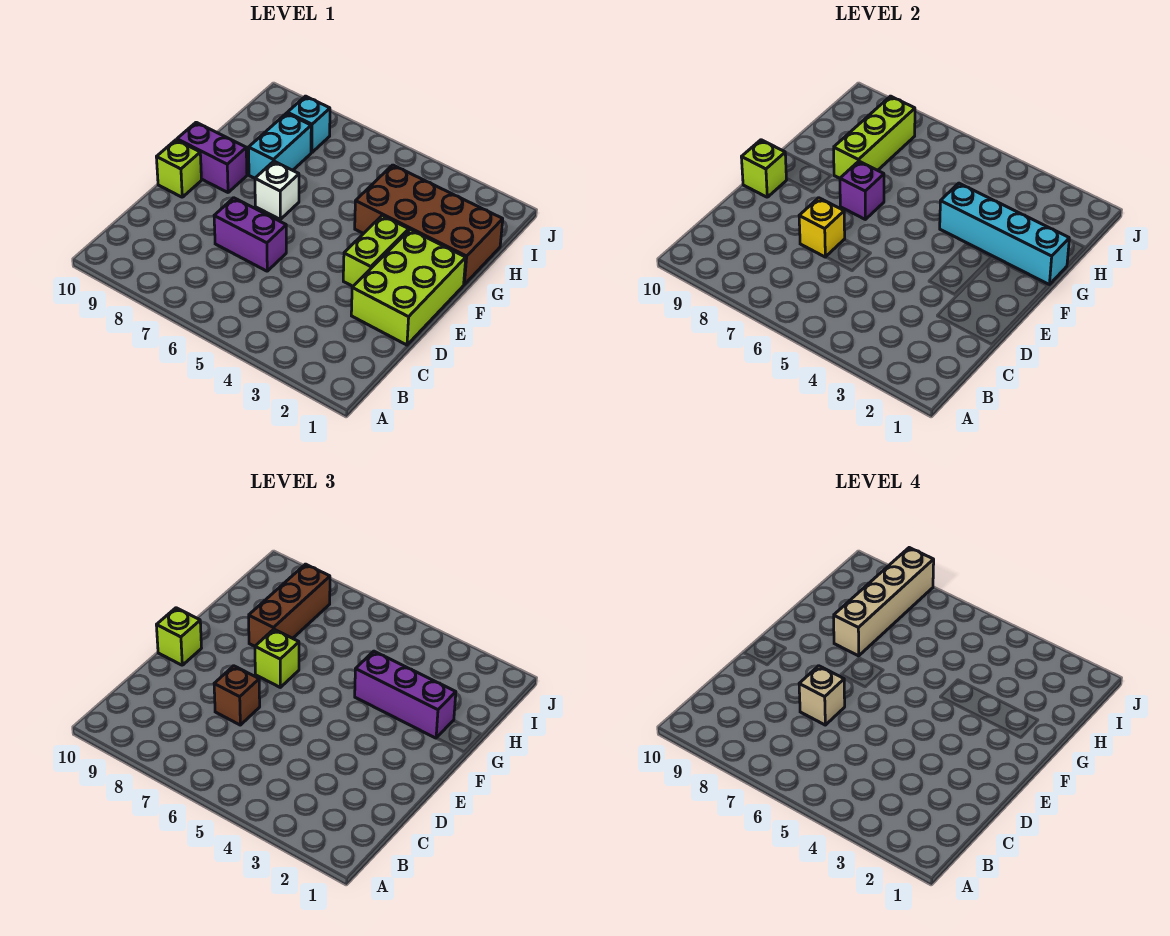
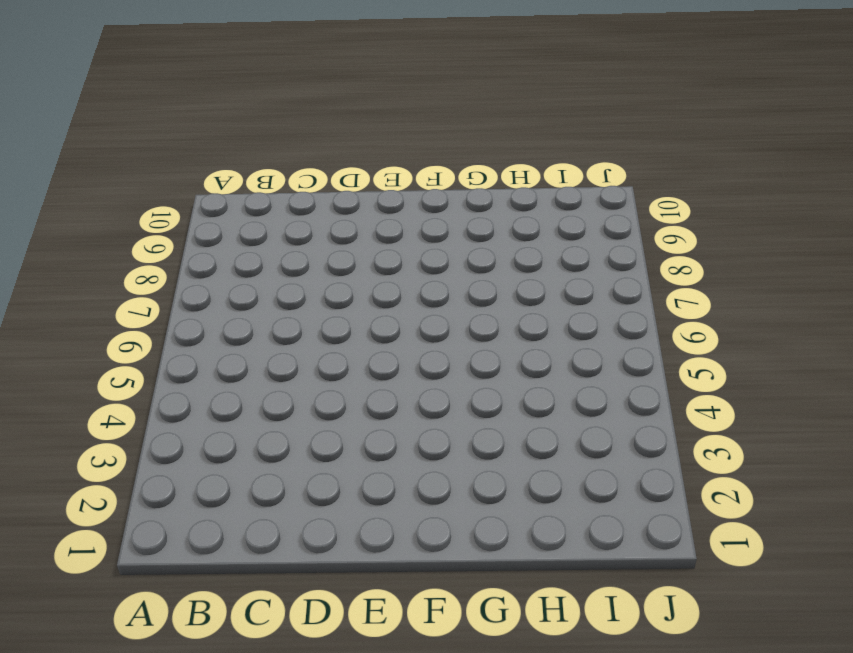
none -> lime brick D1:F2 level 1
none -> purple brick D6:D7 level 1
none -> lime brick E3:F3 level 1

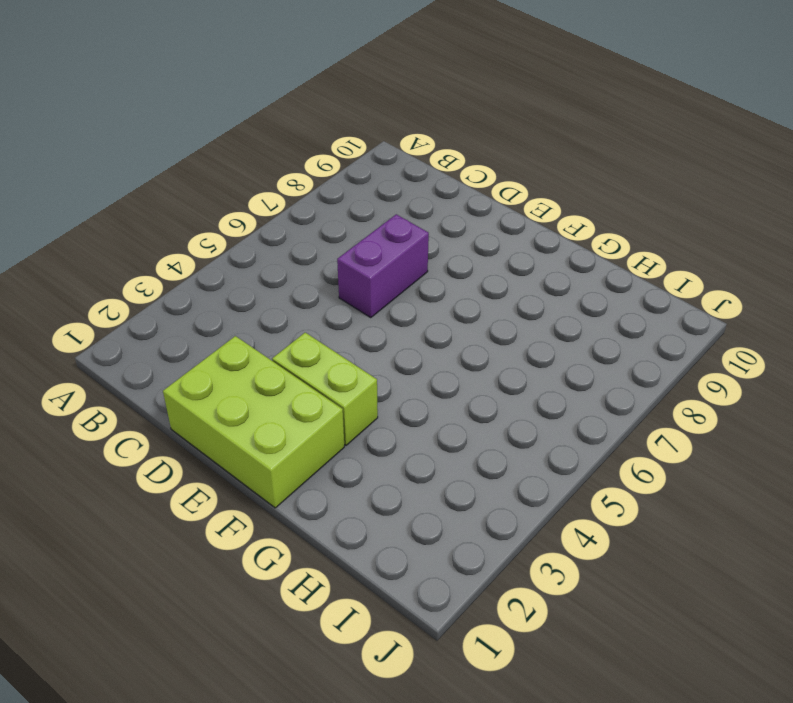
none -> lime brick E10 level 1
none -> white brick F7 level 1
none -> purple brick F9:F10 level 1

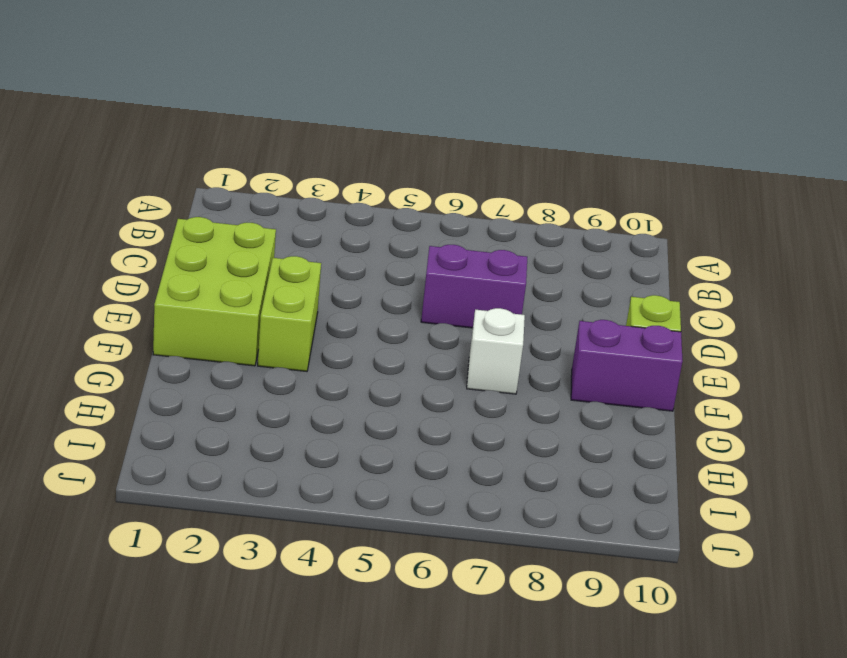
none -> brown brick G1:H4 level 1
none -> cyan brick G8:H8 level 1
none -> cyan brick I8 level 1

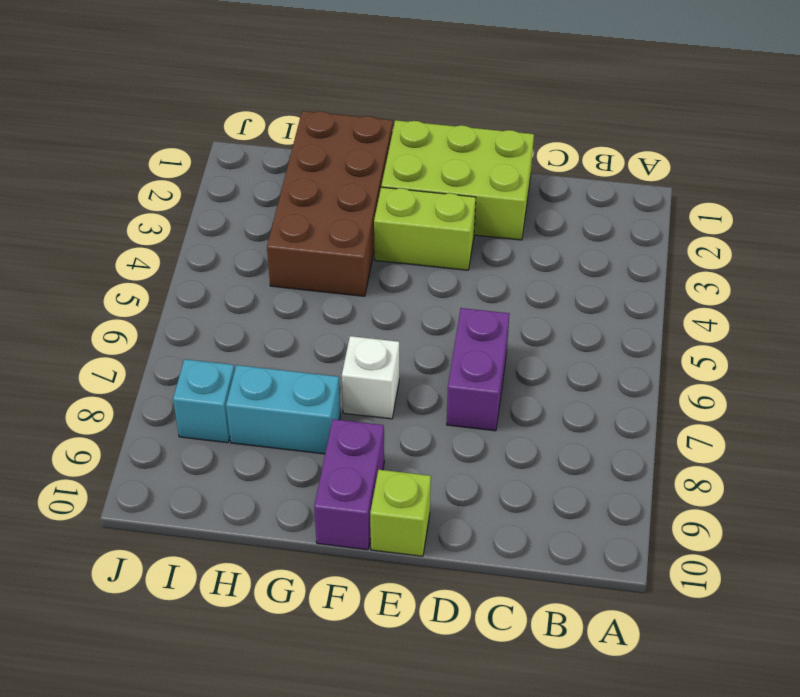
none -> yellow brick D7 level 2
none -> lime brick E10 level 2
none -> purple brick F7 level 2

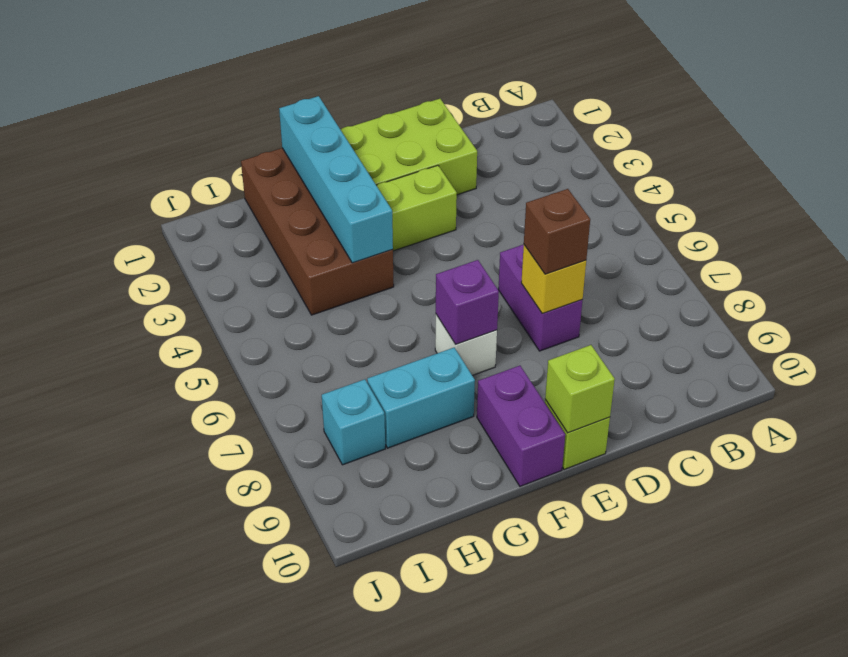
none -> lime brick G8:I8 level 2
none -> lime brick E10 level 3
none -> lime brick F7 level 3

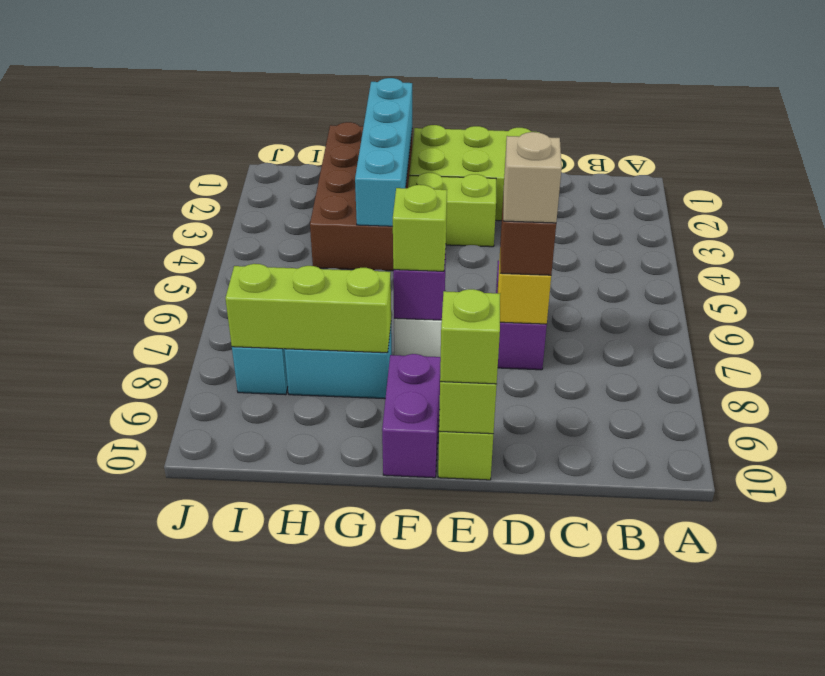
none -> purple brick G2:G4 level 3
none -> brown brick G8:I8 level 3
none -> tan brick G8:J8 level 4

